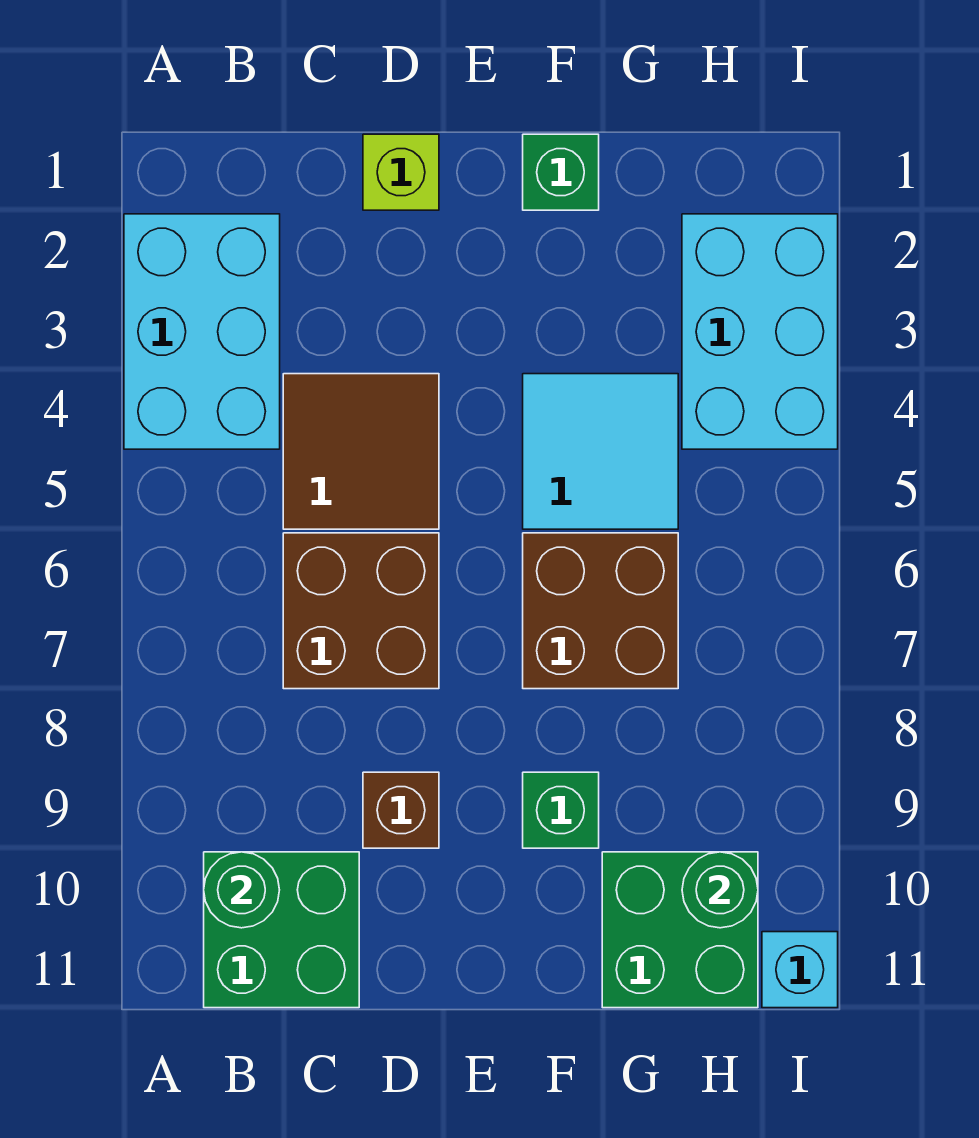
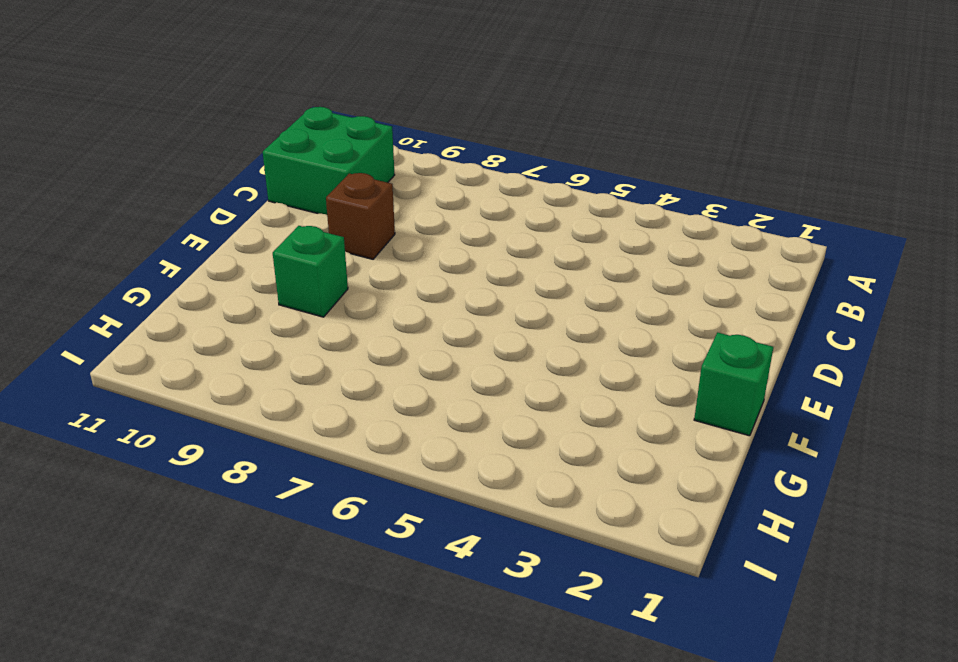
none -> cyan brick A2:B4 level 1
none -> brown tile C4:D5 level 1
none -> brown brick C6:D7 level 1

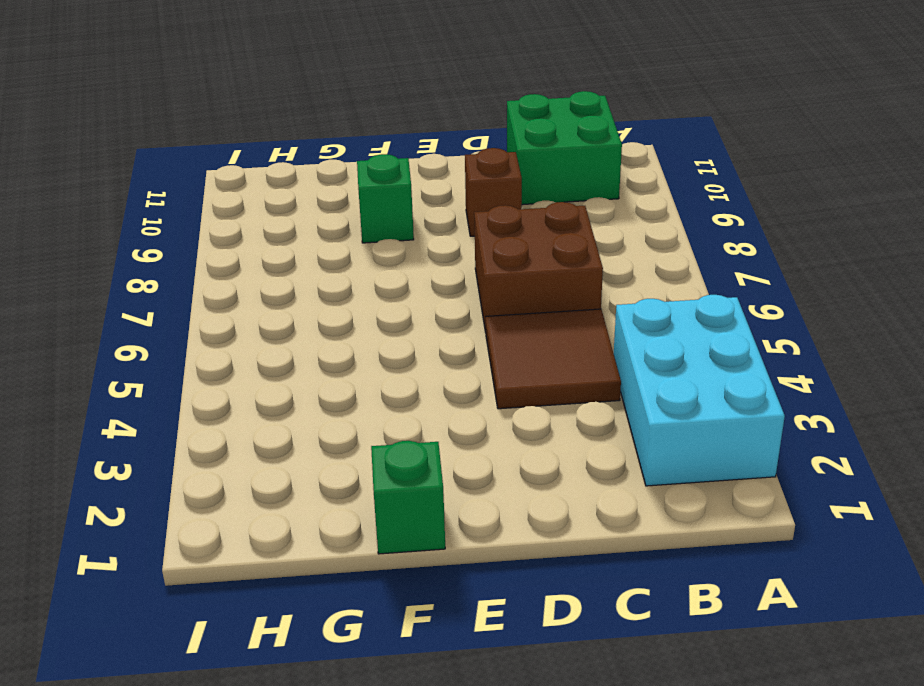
none -> lime brick D1 level 1
none -> cyan tile F4:G5 level 1
none -> brown brick F6:G7 level 1

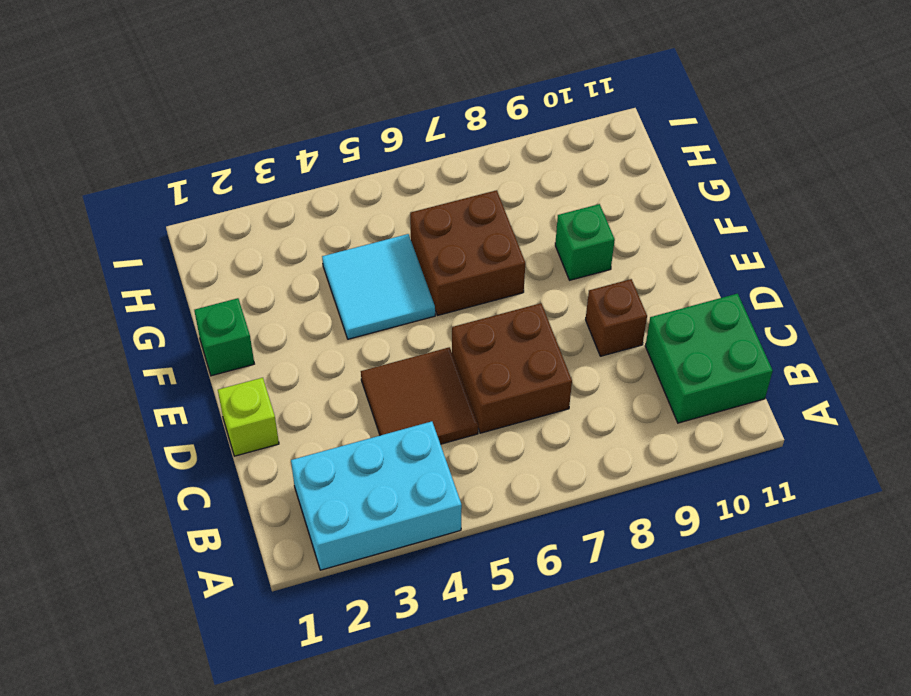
none -> green brick G10:H11 level 1
none -> cyan brick H2:I4 level 1
none -> cyan brick I11 level 1

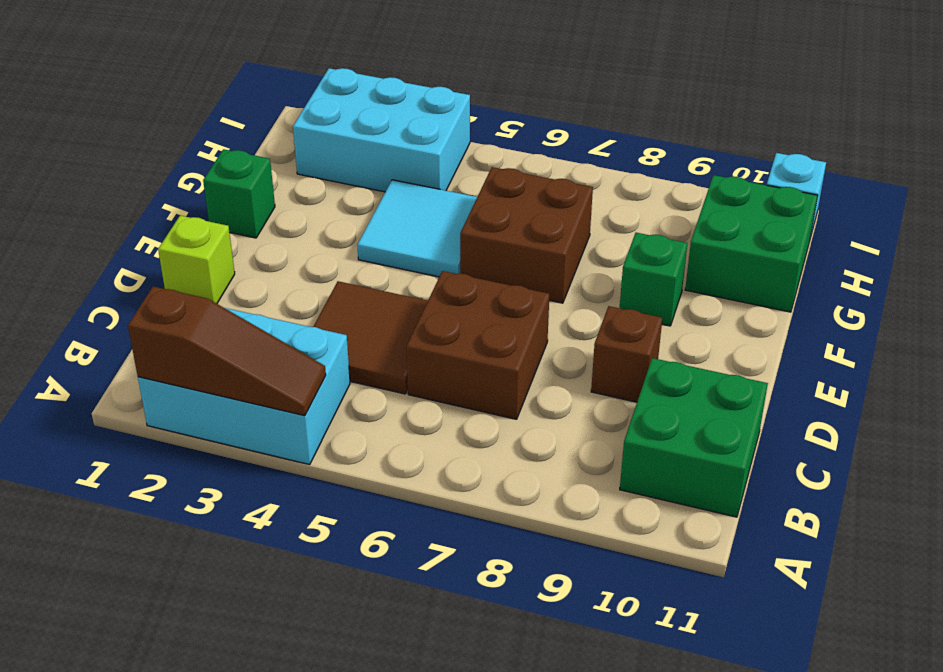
brown slope A2:A4 level 2 top 2 -> none
none -> green round brick B10 level 2
none -> green round brick H10 level 2

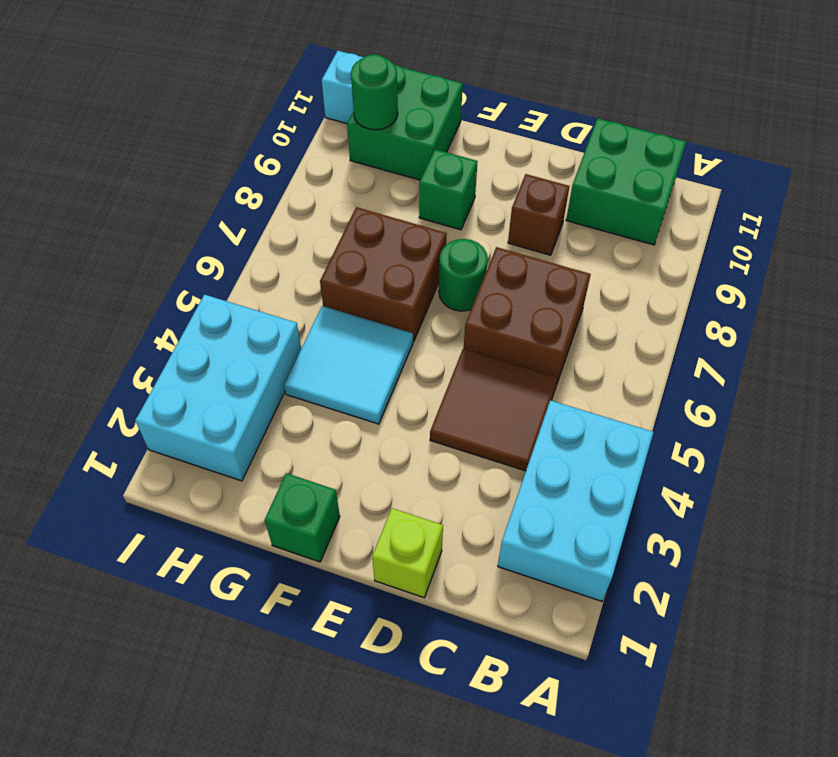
green round brick E7 level 1 -> green round brick B10 level 2

